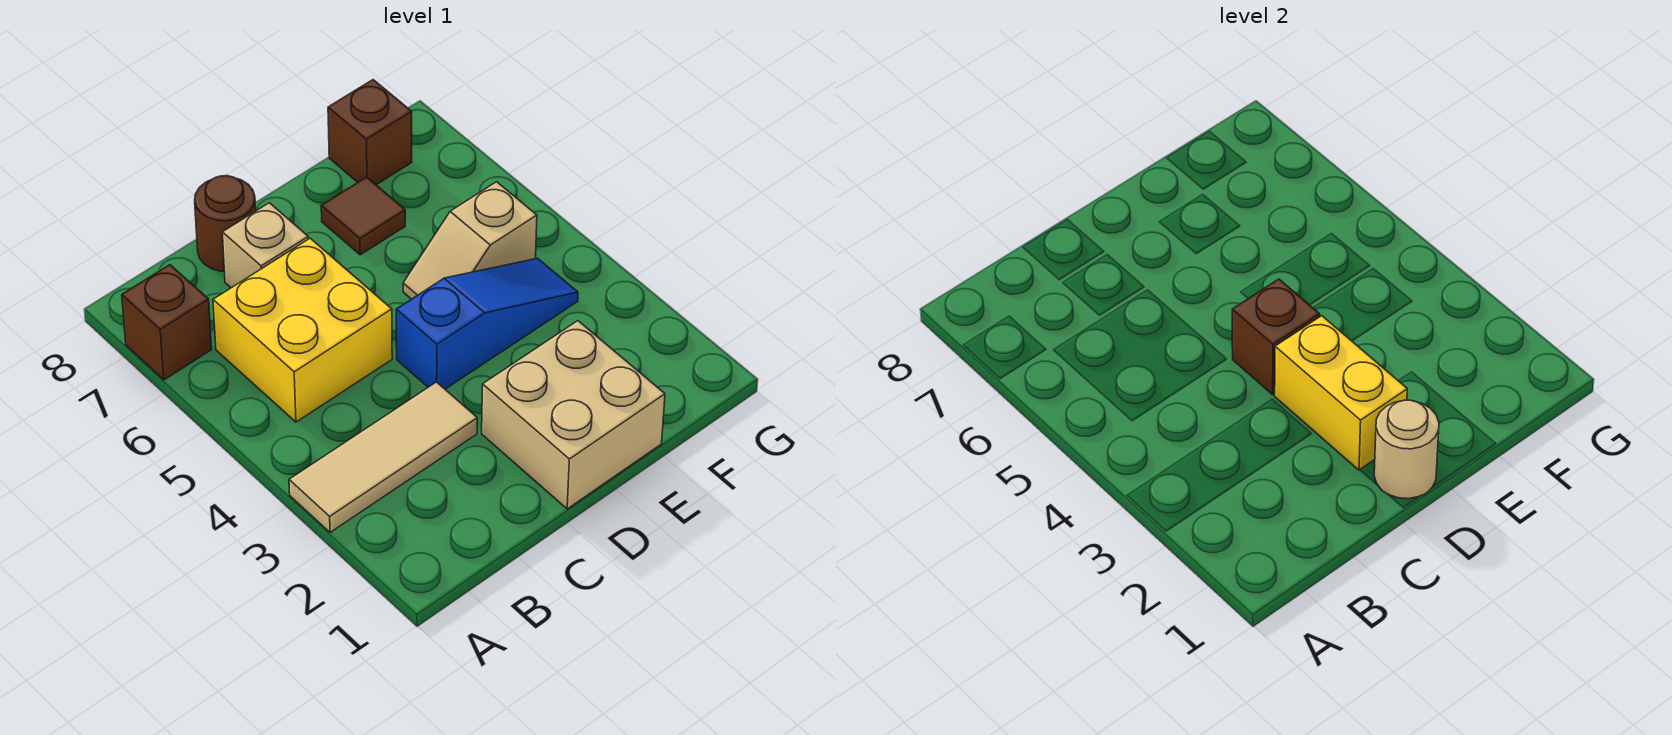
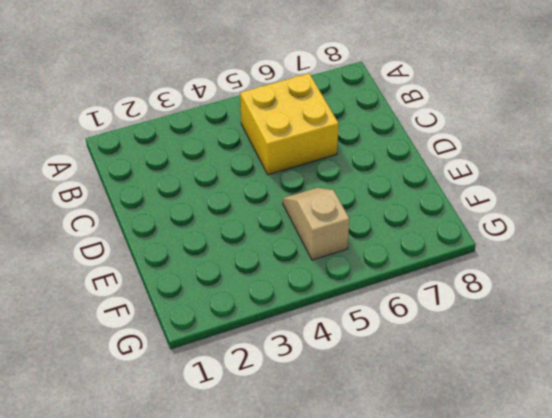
none -> tan tile A3:C3 level 1
none -> brown brick A7 level 1
none -> tan brick C7 level 1

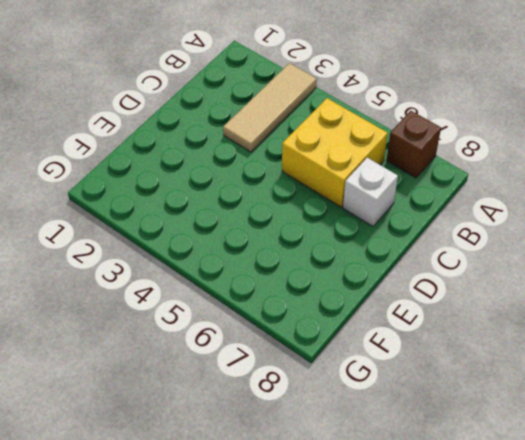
white brick C7 level 1 -> tan brick C7 level 1
none -> brown round brick C8 level 1
none -> tan brick D1:E2 level 1
none -> blue slope D4:F4 level 1 top D

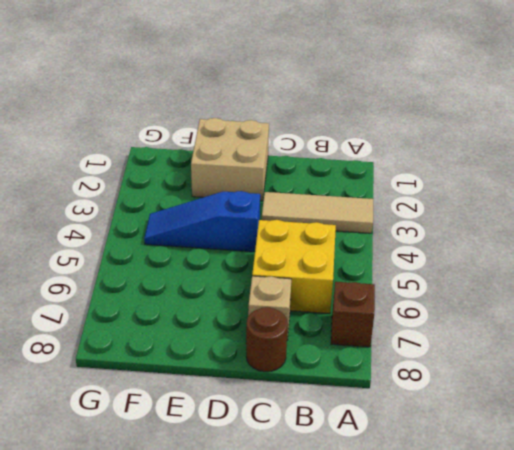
none -> tan slope E5:F5 level 1 top F
none -> brown tile E7 level 1
none -> brown brick F8 level 1

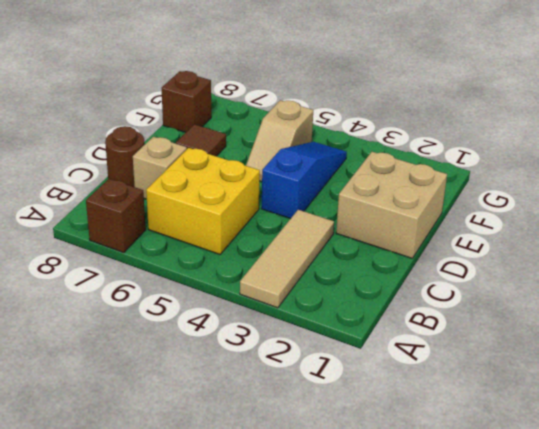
none -> tan round brick D1 level 2
none -> yellow brick D2:D3 level 2
none -> brown brick D4 level 2

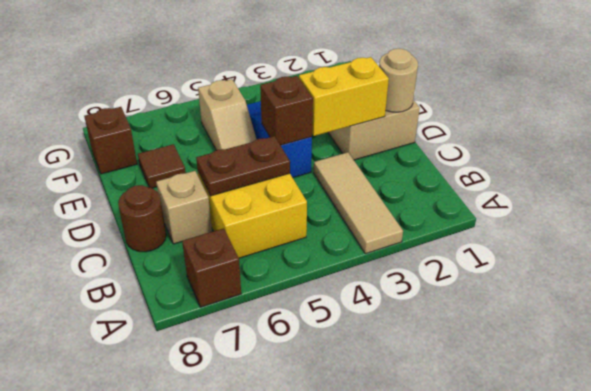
brown plate C5:C6 level 2 -> none

